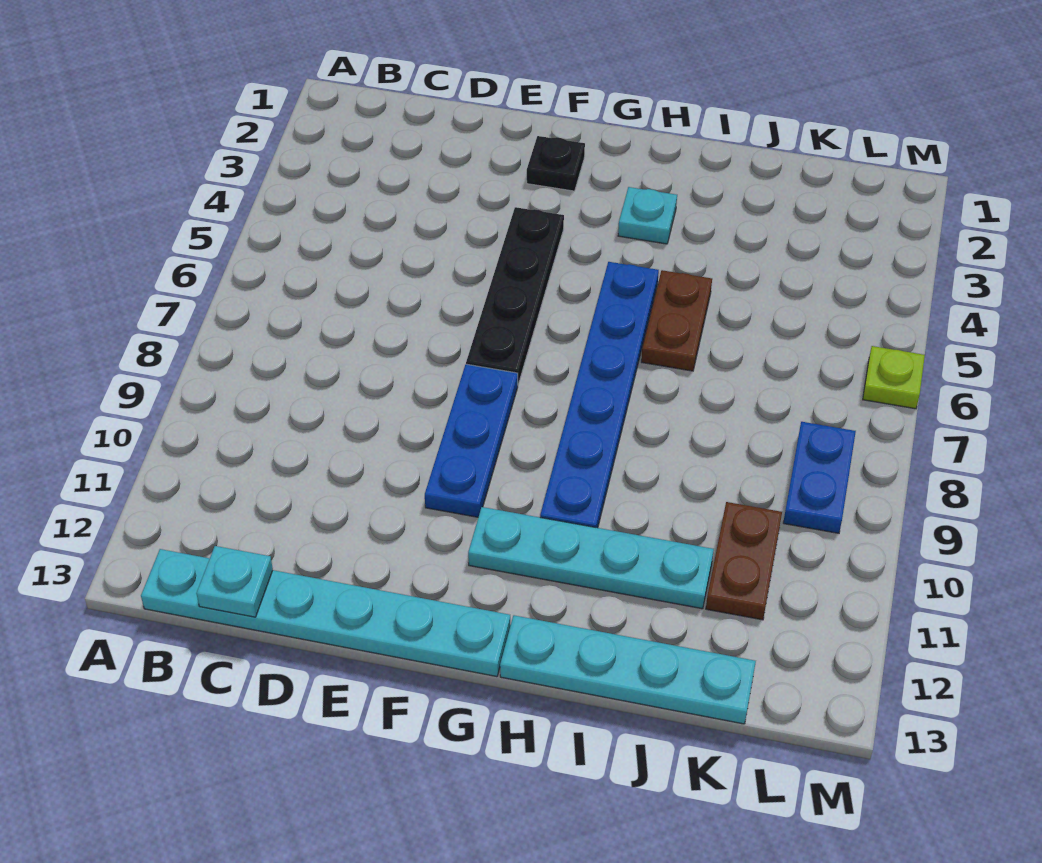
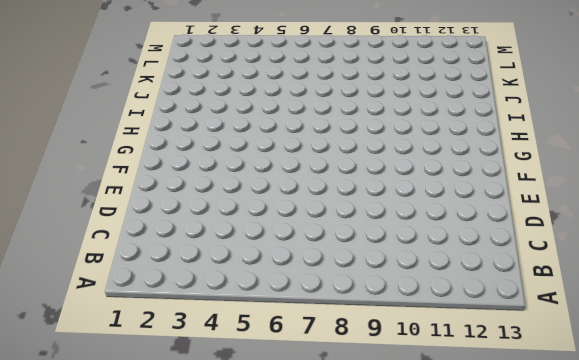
none -> cyan plate B13:G13 level 1
none -> black plate F2 level 1
none -> black plate F4:F7 level 1

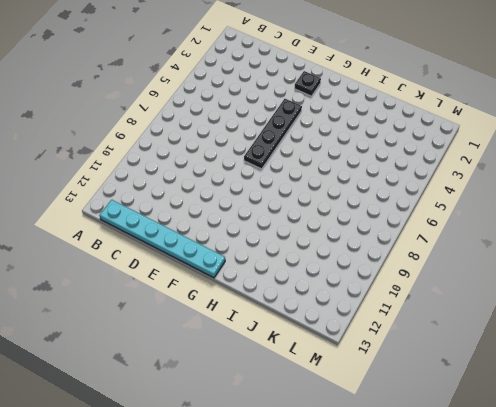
none -> blue plate F8:F10 level 1
none -> cyan plate G11:J11 level 1
none -> cyan plate H3 level 1

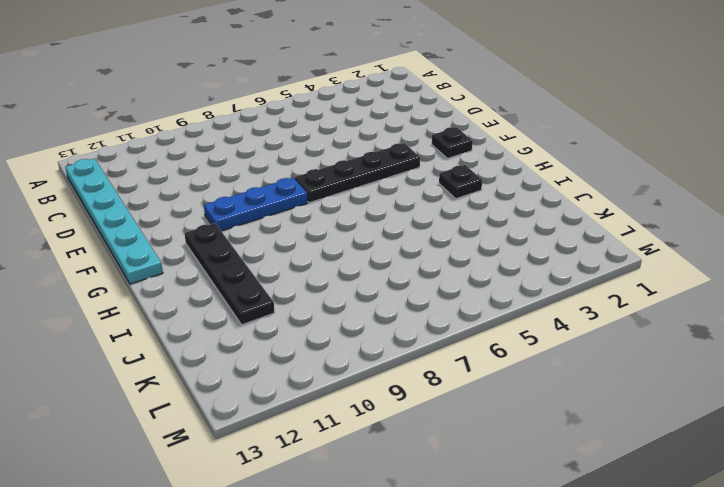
black plate G11:J11 level 1 -> cyan plate G11:J11 level 1
black plate H3 level 1 -> cyan plate H3 level 1
none -> blue plate H5:H10 level 1
none -> cyan plate H13:K13 level 1
none -> brown plate I5:I6 level 1

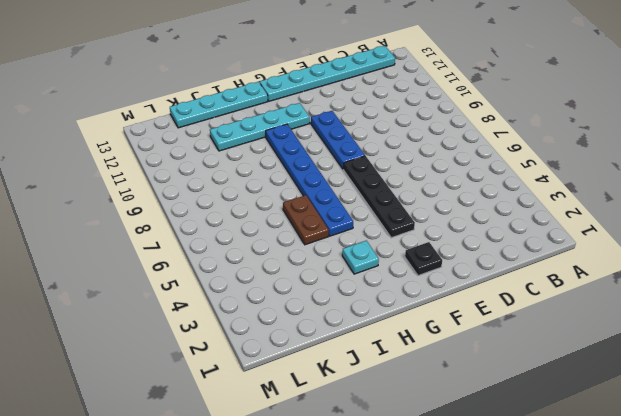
none -> brown plate K10:K11 level 1
none -> blue plate L8:L9 level 1
none -> lime plate M6 level 1

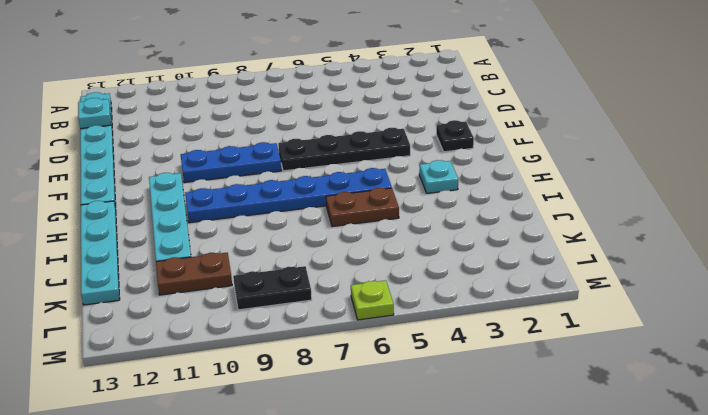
black plate L8:L9 level 1 -> blue plate L8:L9 level 1

